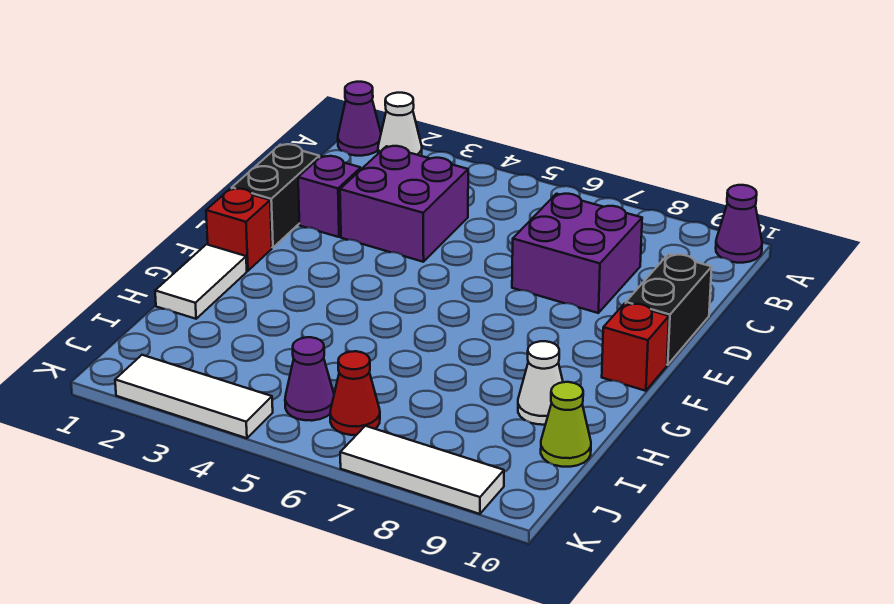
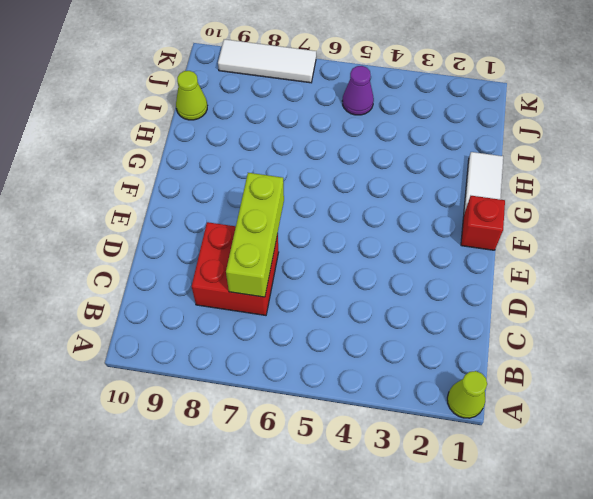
lime cone A1 level 1 -> purple cone A1 level 1
red brick C7:D8 level 1 -> purple brick C7:D8 level 1
lime brick C7:E7 level 2 -> none
none -> white cone A2 level 1
none -> purple cone A10 level 1
none -> purple brick C3:D4 level 1

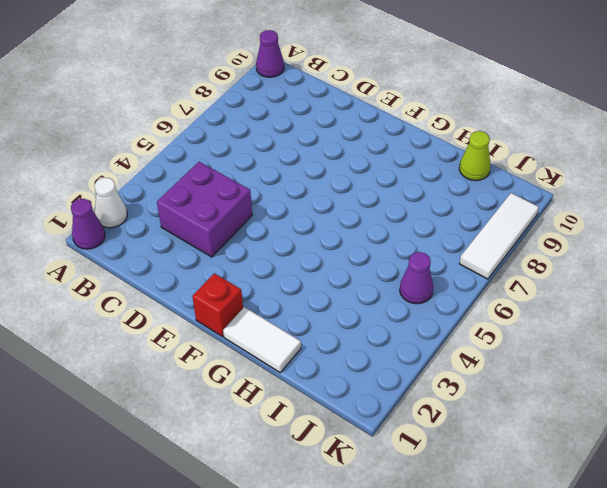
none -> purple brick C7:D8 level 1
none -> black brick D1:E1 level 1
none -> purple brick D2 level 1

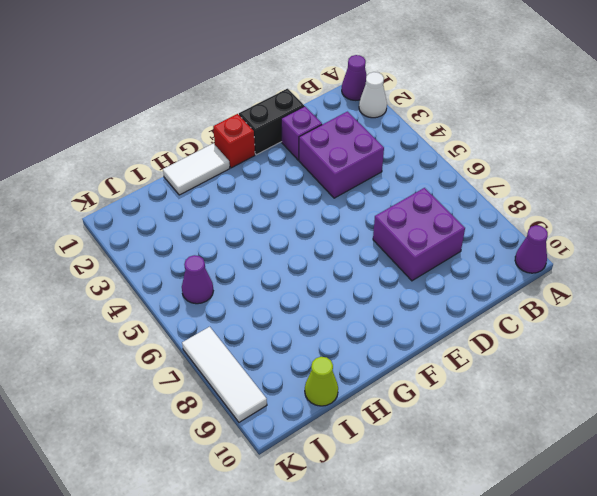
none -> black brick D10:E10 level 1
none -> red brick F10 level 1
none -> white cone H9 level 1

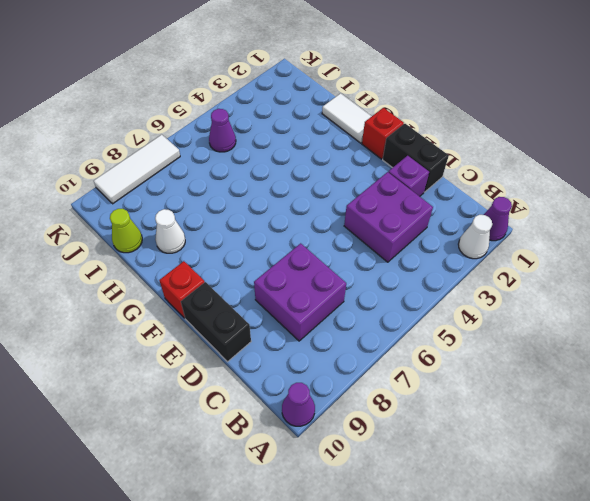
none -> red cone J6 level 1
none -> white tile K2:K4 level 1

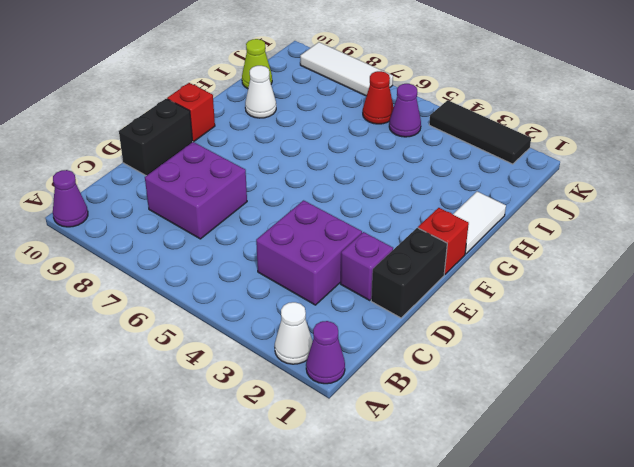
black tile K2:K4 level 1 -> white tile K2:K4 level 1

